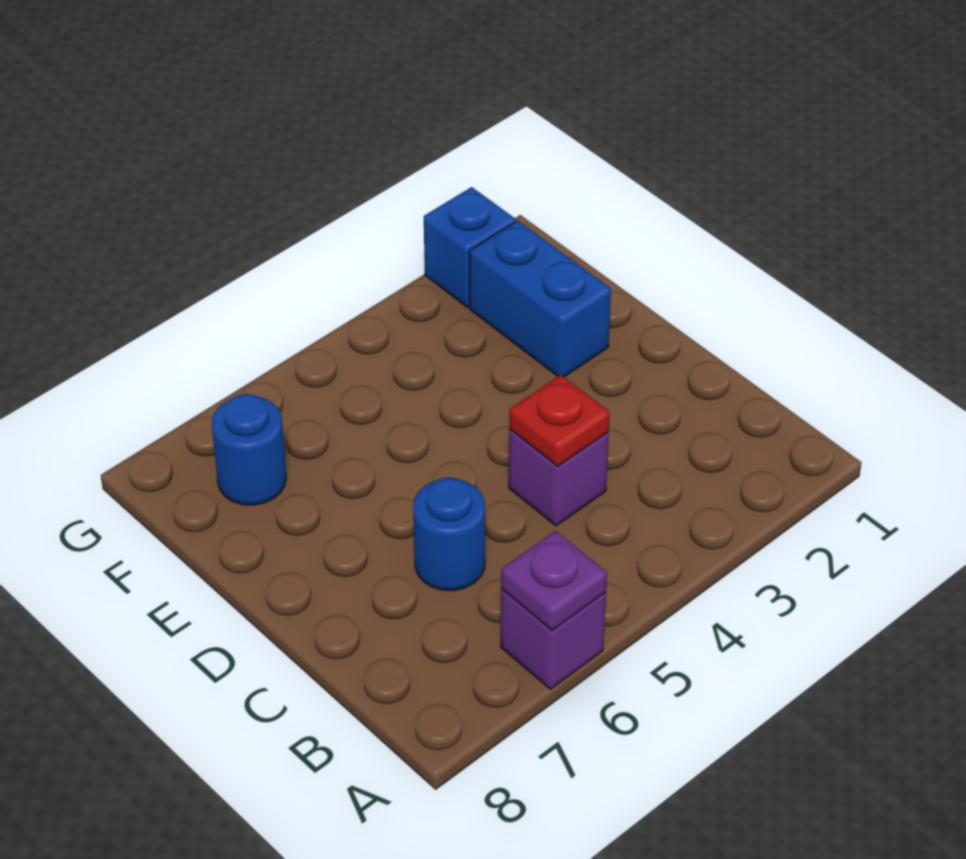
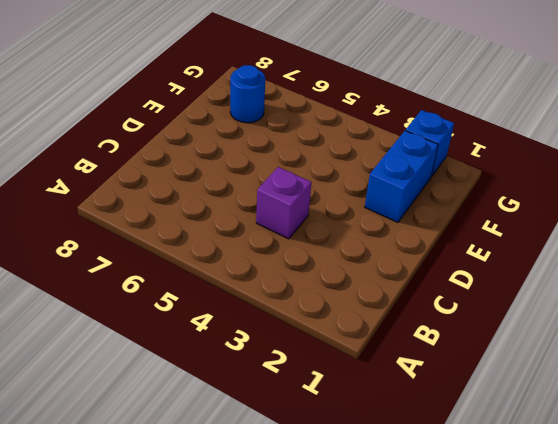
none -> purple brick A6 level 1
none -> blue round brick C6 level 1

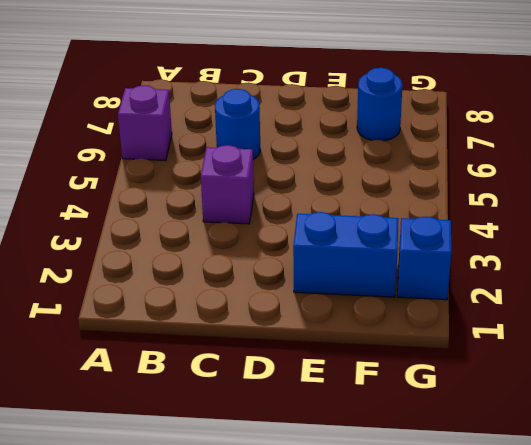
none -> purple plate A6 level 2
none -> red plate C4 level 2

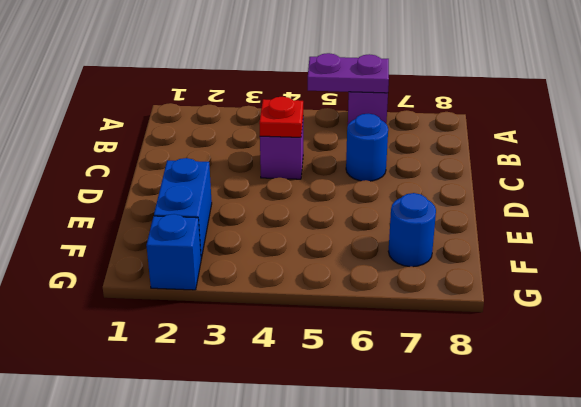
purple plate A5:A6 level 2 -> purple plate A6 level 2

